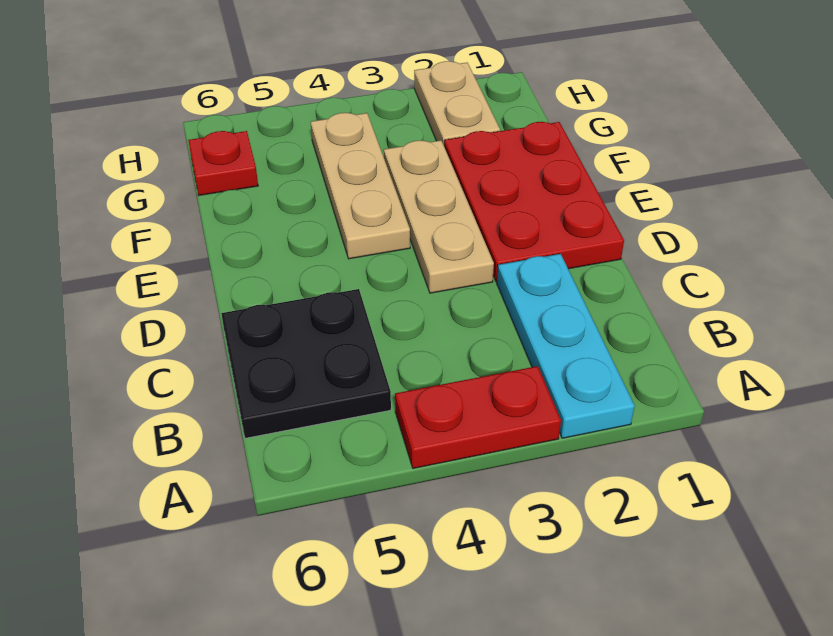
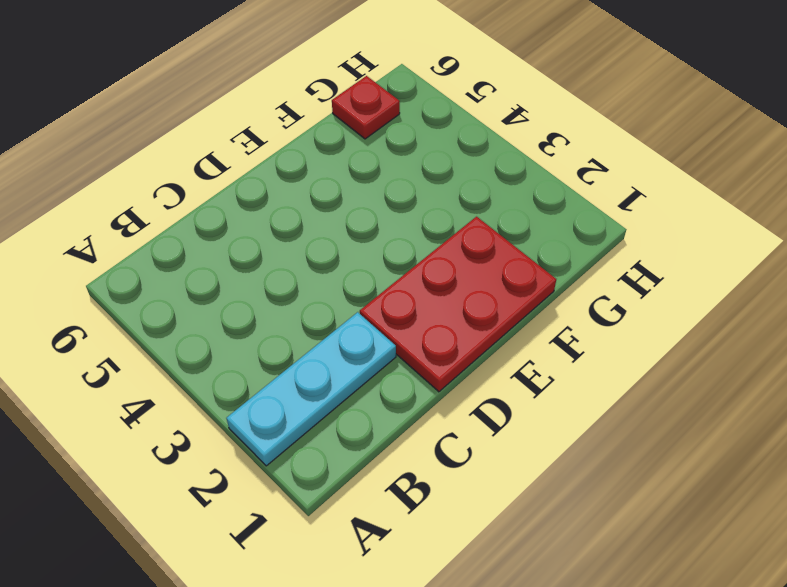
none -> red plate A3:A4 level 1
none -> black plate B5:C6 level 1

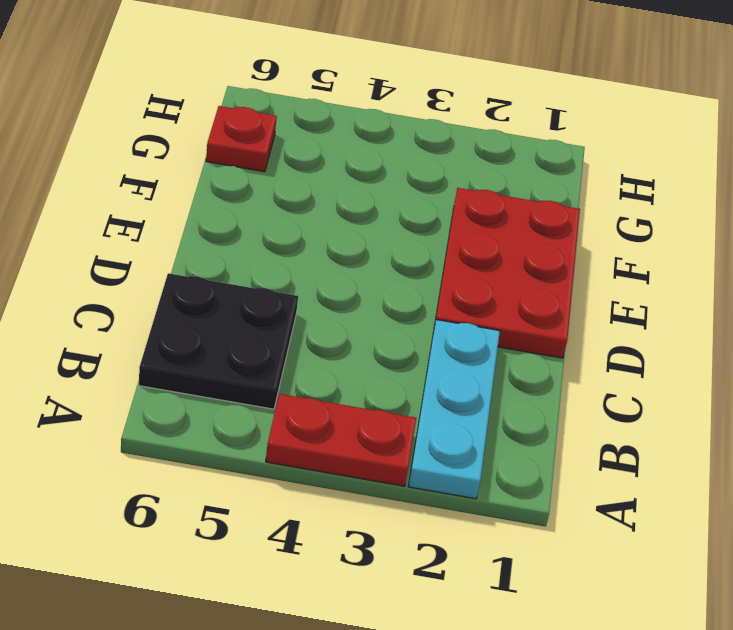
none -> tan plate D3:F3 level 1
none -> tan plate E4:G4 level 1

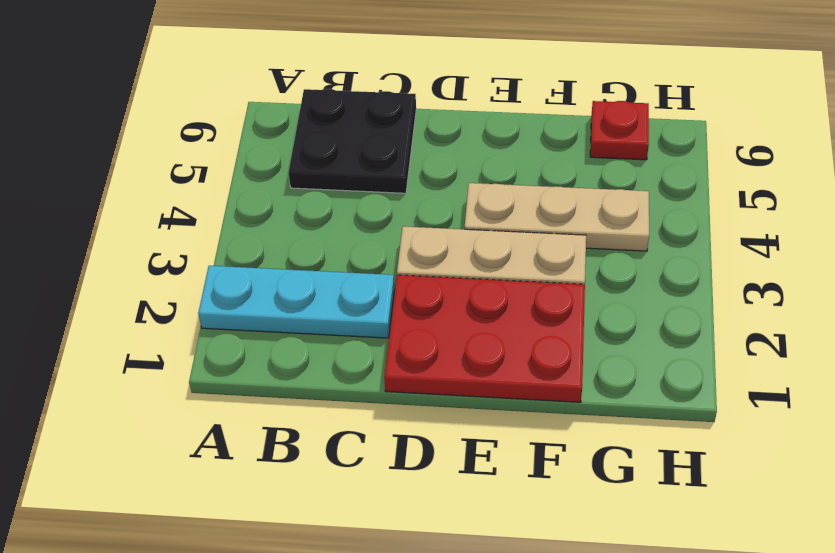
none -> red plate A3:A4 level 1
none -> tan plate G2:H2 level 1

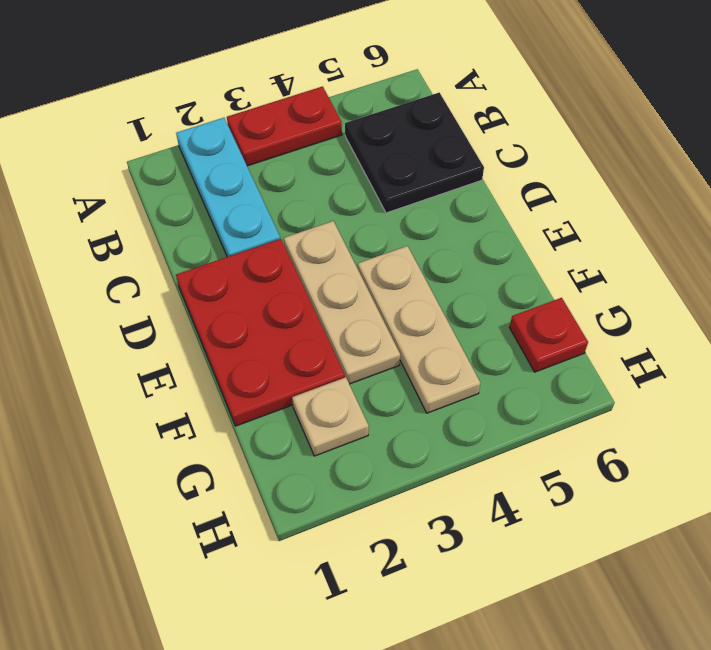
tan plate G2 level 1 -> tan plate G2:H2 level 1

